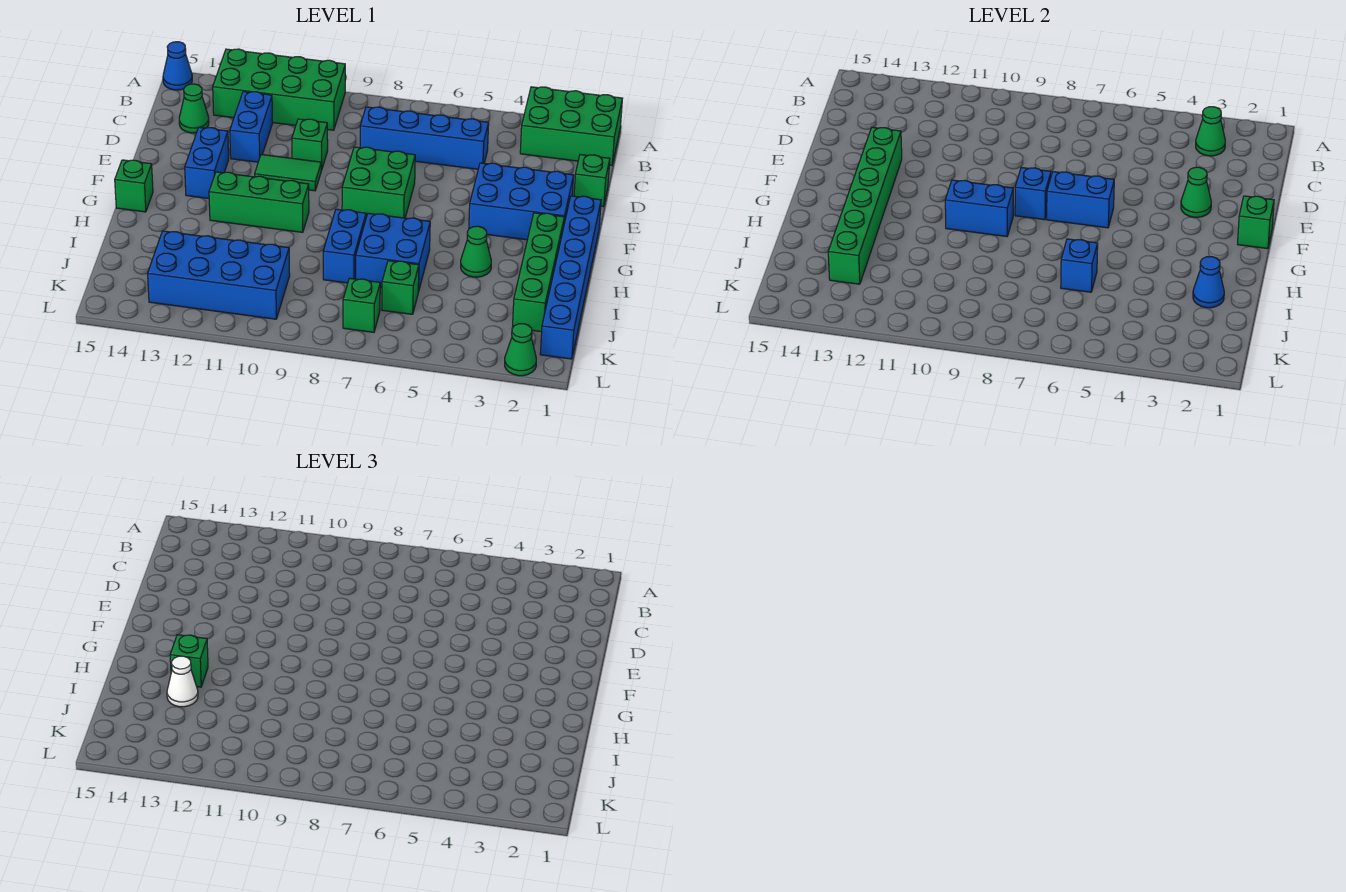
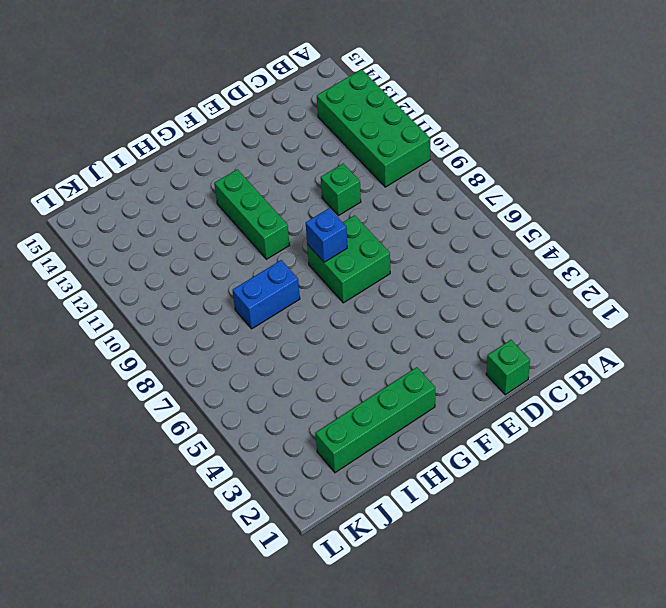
none -> green brick A1:B3 level 1
none -> blue cone A15 level 1
none -> blue brick C5:C8 level 1
none -> blue brick C12:D12 level 1

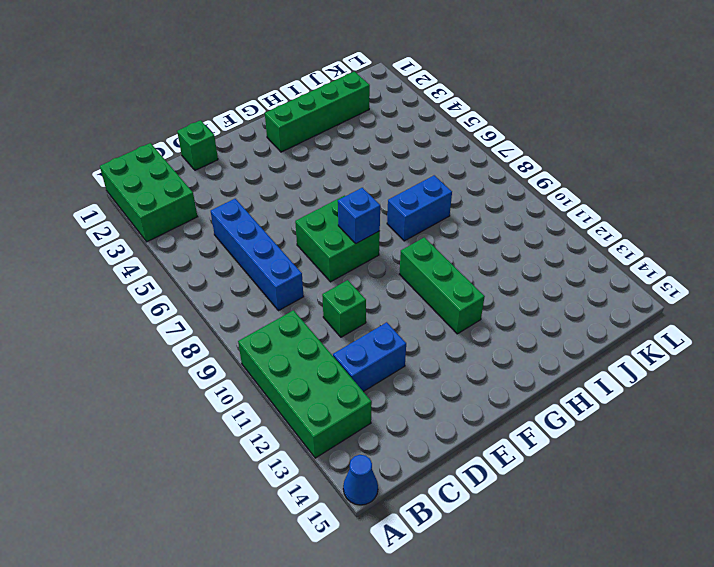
none -> green cone C14 level 1
none -> blue brick E2:F4 level 1
none -> green tile E10:E11 level 1
none -> blue brick E13:F13 level 1

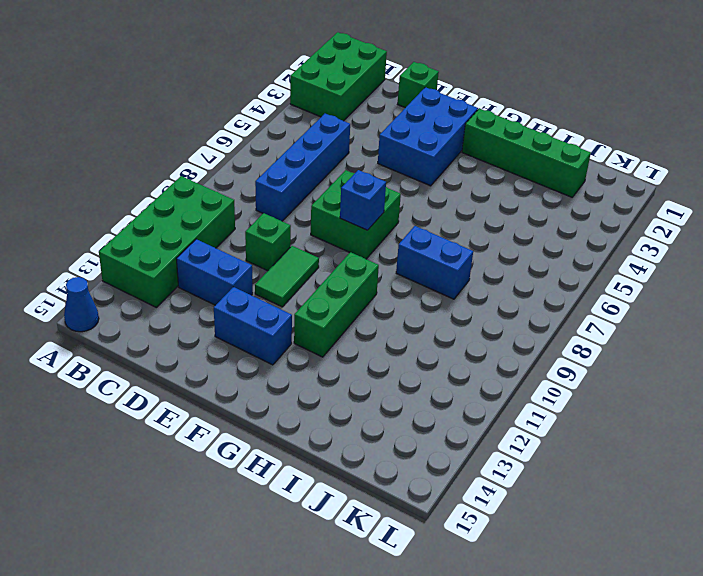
none -> green cone C14 level 1
none -> blue brick F1:K1 level 1
none -> green brick G15 level 1
none -> green cone H4 level 1

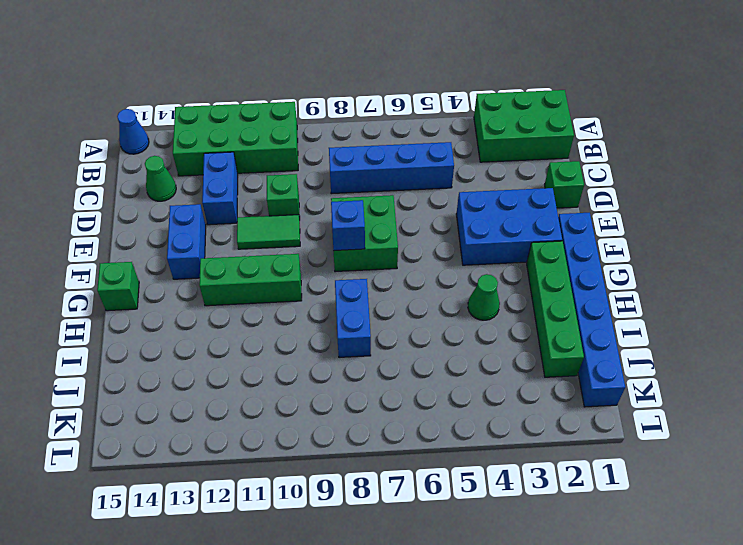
none -> blue brick H6:I7 level 1
none -> green brick J6 level 1
none -> blue brick J10:K13 level 1
none -> green brick K7 level 1

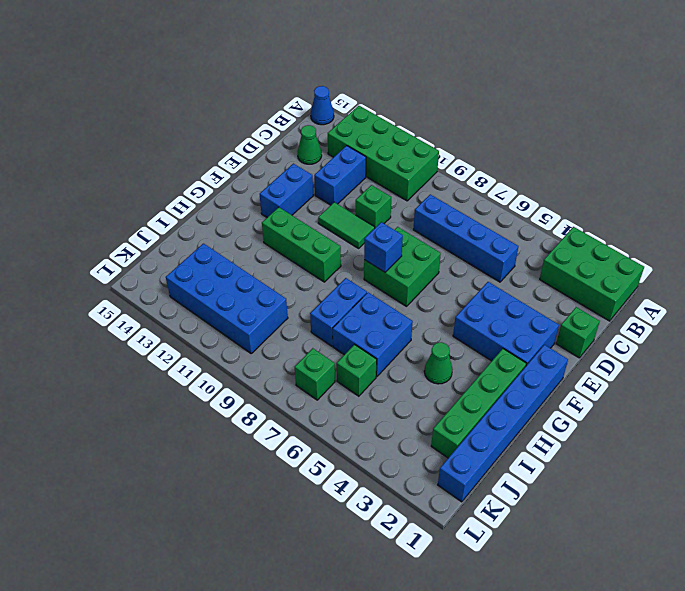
none -> green brick G15 level 1
none -> green cone L2 level 1
none -> green cone B3 level 2
none -> green cone E3 level 2

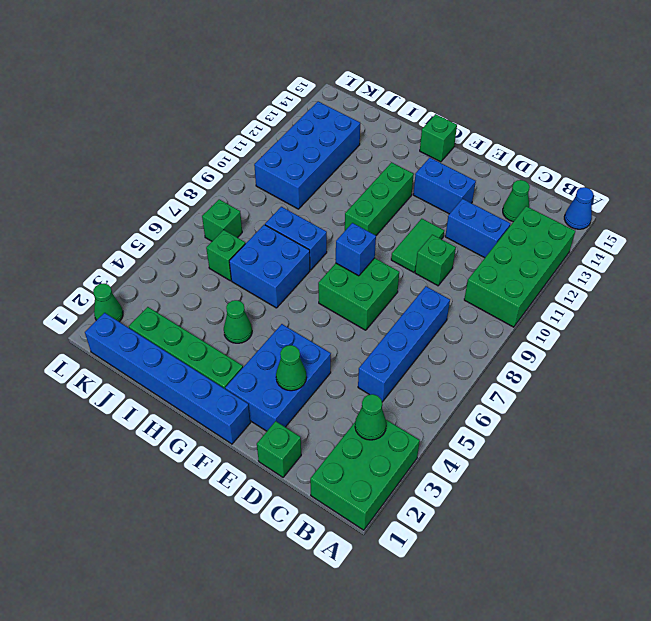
none -> green brick E13:J13 level 2
none -> green brick F1 level 2
none -> blue brick F6:F7 level 2
none -> blue brick G9:G10 level 2

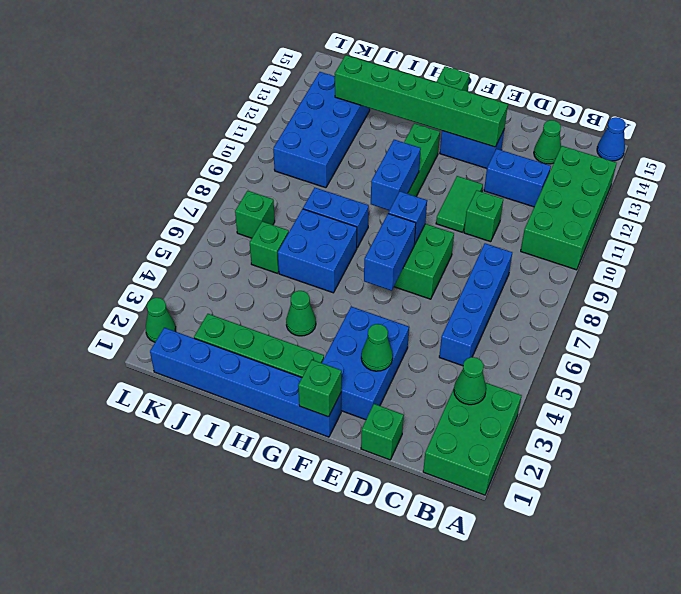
none -> blue cone I2 level 2
none -> blue brick I6 level 2
none -> green brick H13 level 3
none -> white cone I13 level 3

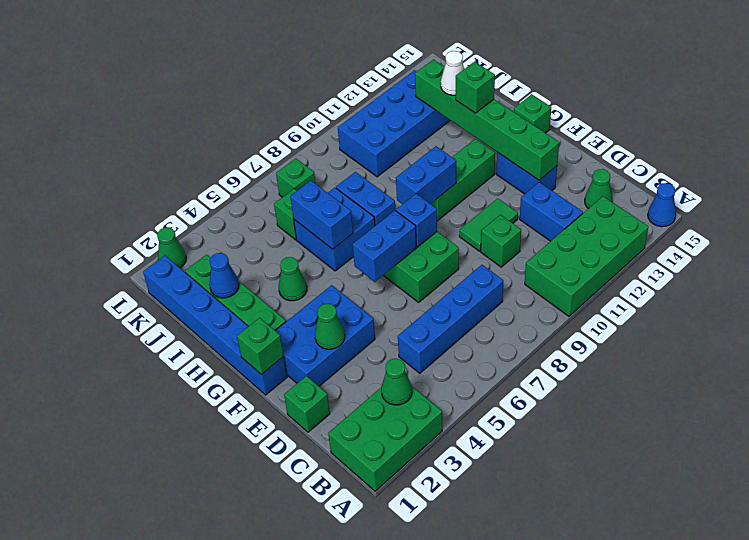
blue brick H6:I6 level 2 -> blue brick I6 level 2

